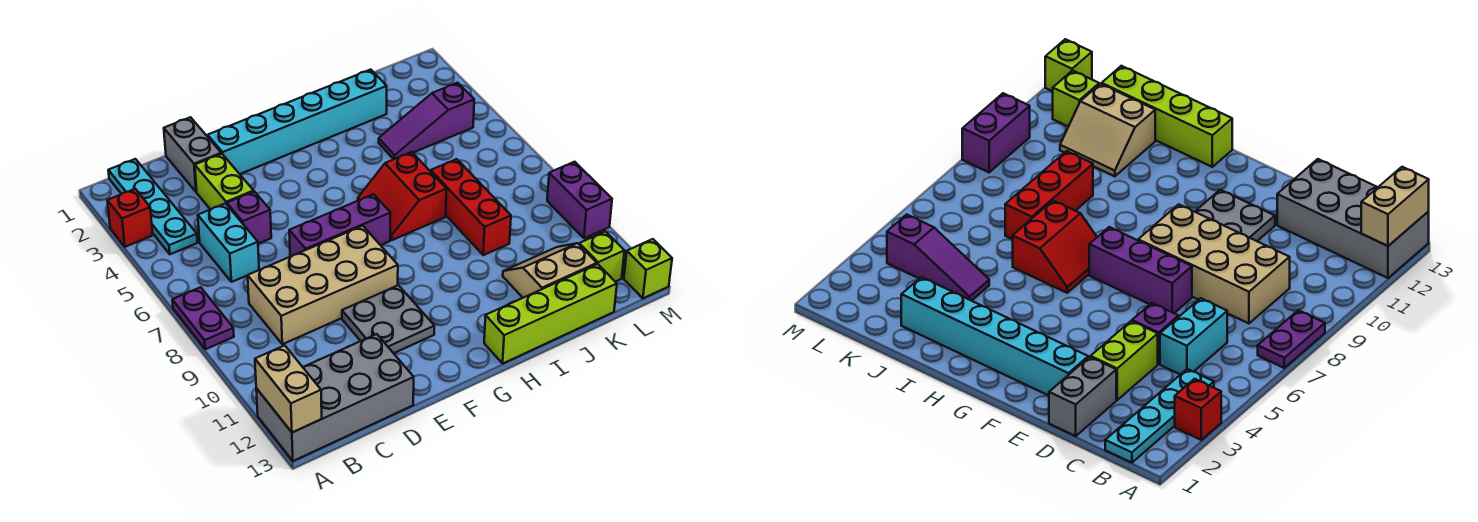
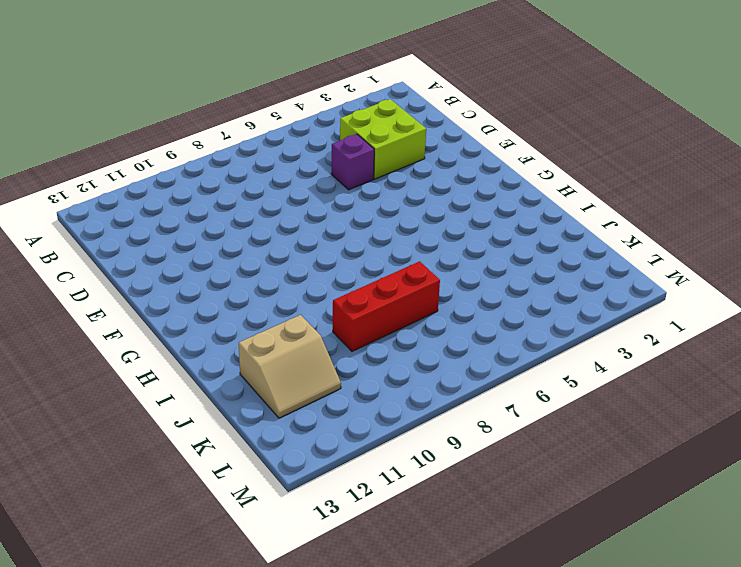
lime brick C3:D4 level 1 -> lime brick D3:D4 level 1
tan slope J11:K12 level 1 top J -> tan slope J11:K12 level 1 top 12
none -> red brick A3 level 1
none -> purple plate A7:A8 level 1
none -> grey brick A12:D13 level 1

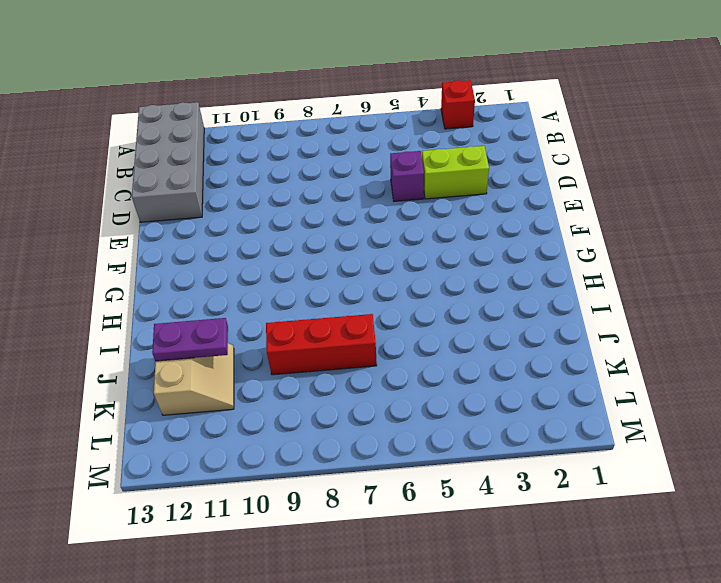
purple plate J11:J12 level 2 -> purple plate A7:A8 level 1
none -> cyan plate B1:B4 level 1
none -> cyan brick C5:C6 level 1
none -> tan brick C8:F9 level 1

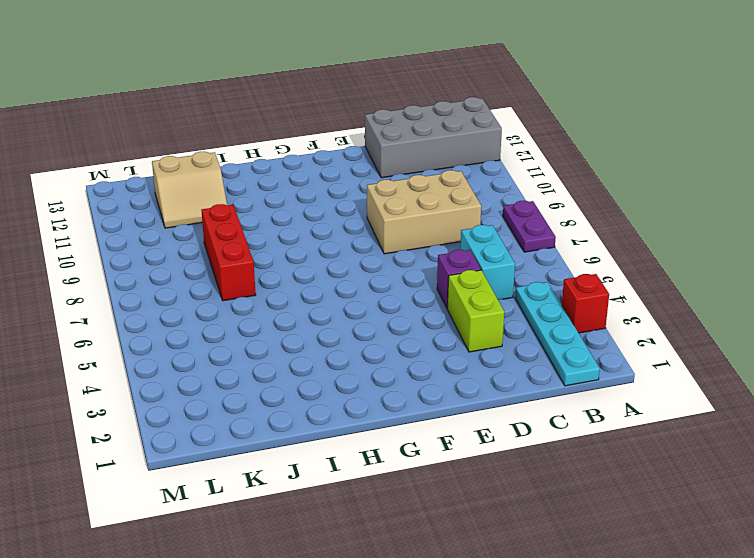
tan brick C8:E9 level 1 -> tan brick C8:F9 level 1
none -> grey brick D1:D2 level 1
none -> cyan brick E2:J2 level 1
none -> purple brick E7:G7 level 1

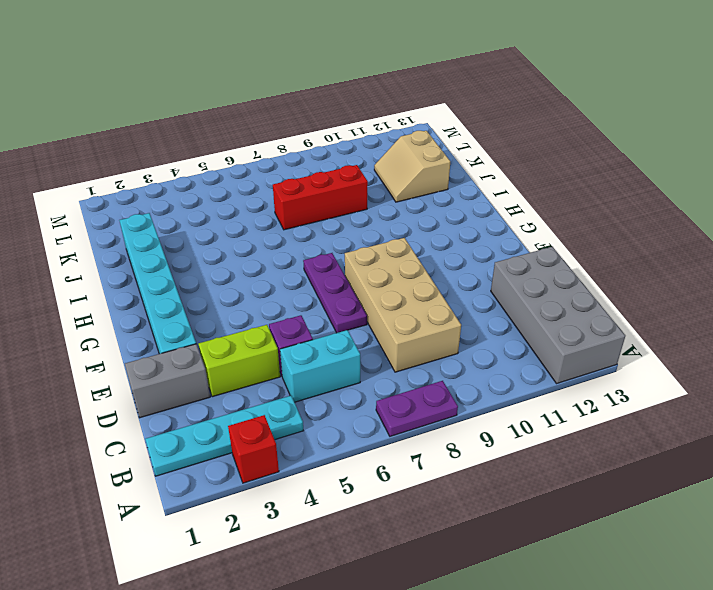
purple plate E7:G7 level 1 -> purple brick E7:G7 level 1
none -> grey plate E10:F11 level 1
none -> red slope H6:I7 level 1 top I
none -> lime brick H13:K13 level 1

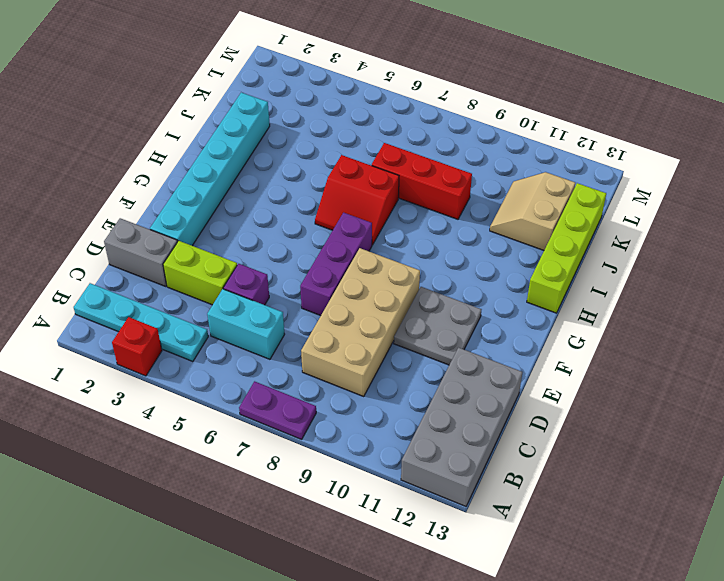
none -> purple slope J4:L4 level 1 top L
none -> lime brick L12 level 1
none -> purple brick M9:M10 level 1

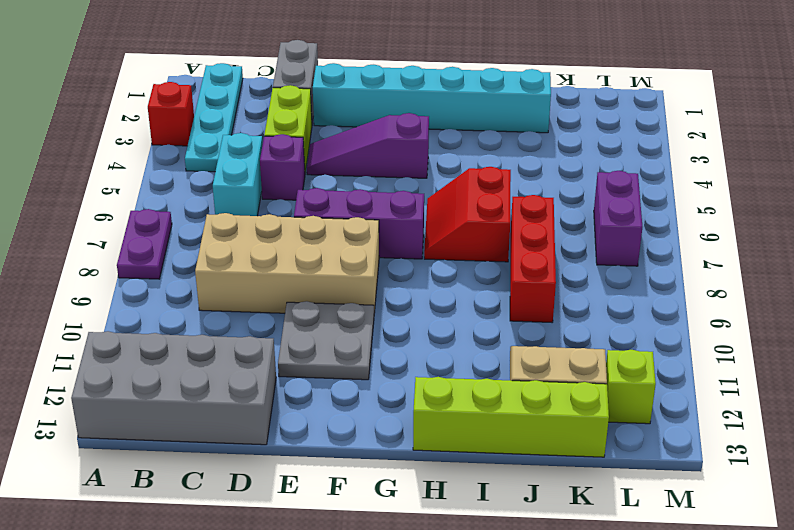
purple slope E4:G4 level 1 top G -> purple slope J4:L4 level 1 top L
purple brick L6:L7 level 1 -> purple brick M9:M10 level 1
none -> lime brick M13 level 1
none -> tan brick A12:A13 level 2

